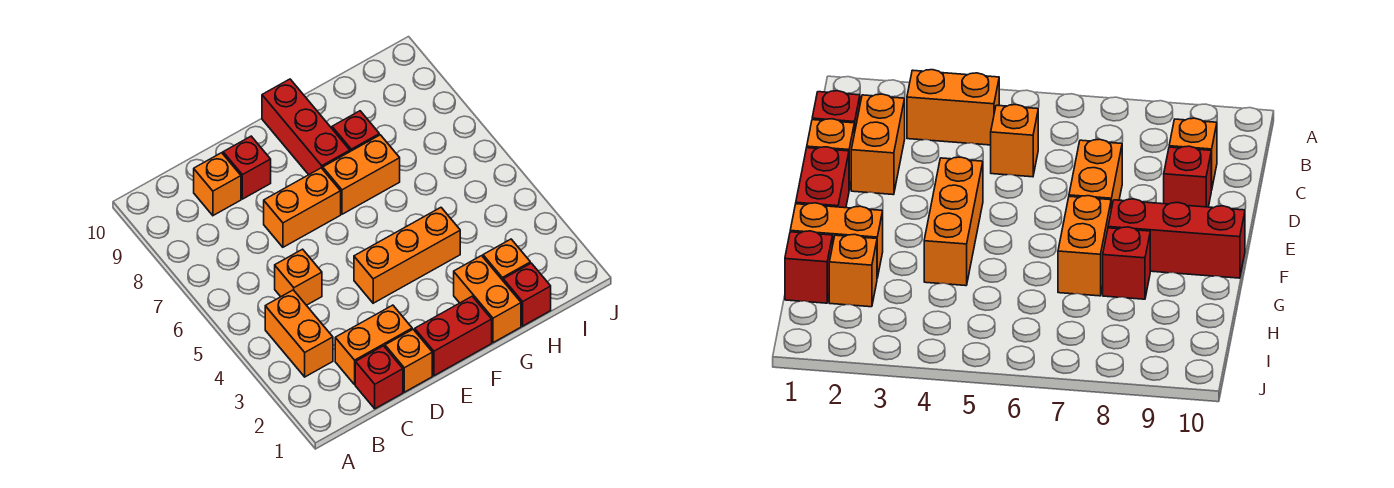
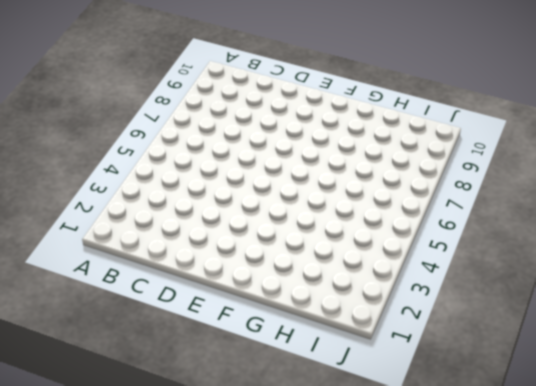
none -> orange brick B3:B4 level 1
none -> red brick C1 level 1
none -> orange brick C2:D2 level 1

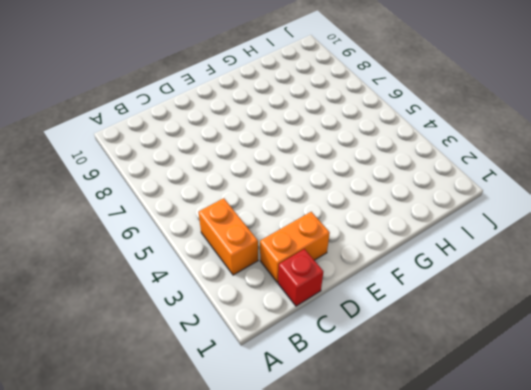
none -> orange brick C5 level 1
none -> orange brick C9 level 1
none -> orange brick D1 level 1

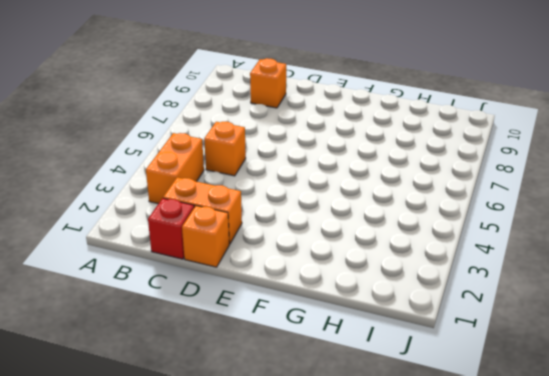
none -> orange brick D7:E7 level 1
none -> red brick D9 level 1
none -> red brick E1:F1 level 1

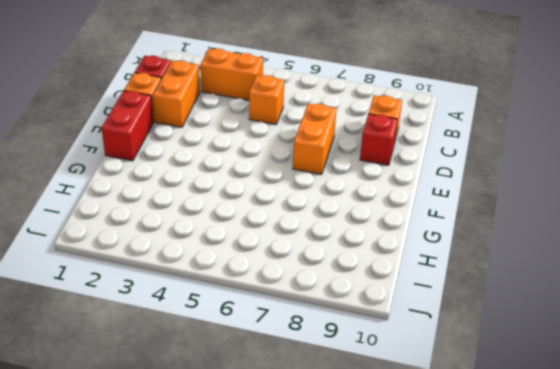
none -> orange brick E4:G4 level 1
none -> orange brick F7:G7 level 1
none -> red brick F8:F10 level 1

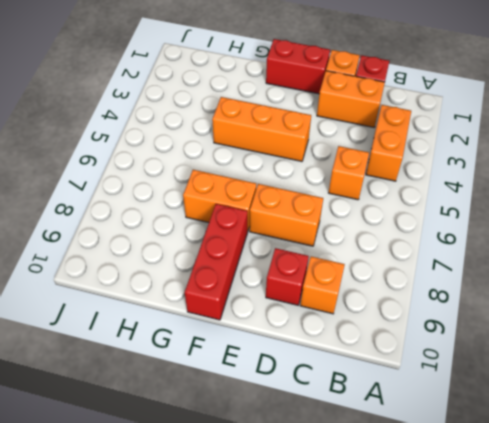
none -> orange brick G1:G2 level 1
none -> red brick G8 level 1
none -> red brick H1 level 1

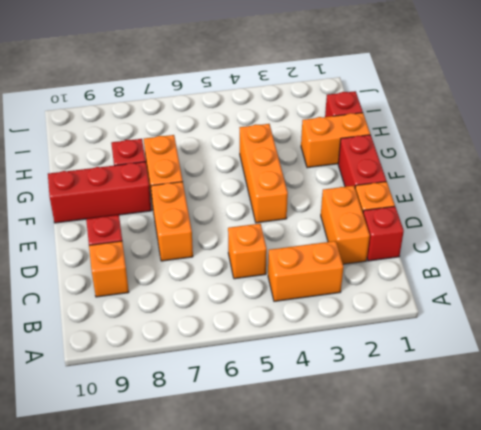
none -> orange brick H2 level 1

